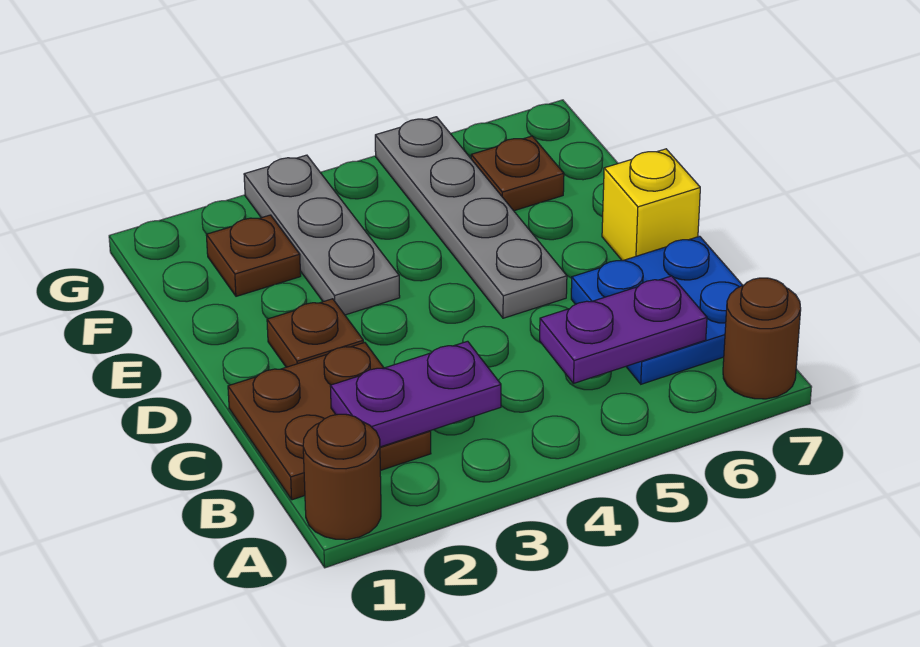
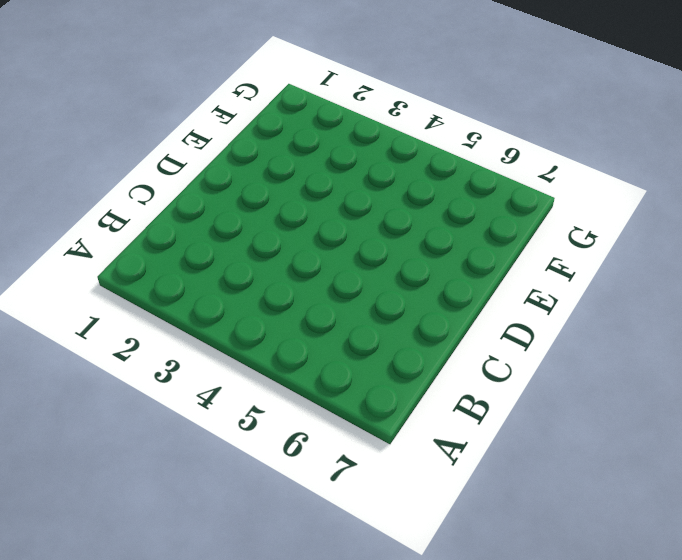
none -> brown round brick A1 level 1
none -> brown round brick A7 level 1
none -> brown plate B1:C2 level 1

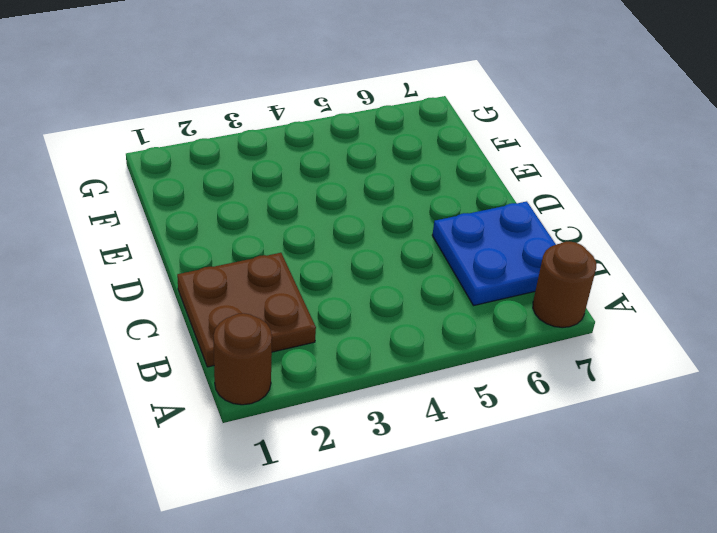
none -> brown plate D2 level 1
none -> grey plate D5:G5 level 1
none -> yellow brick D7 level 1

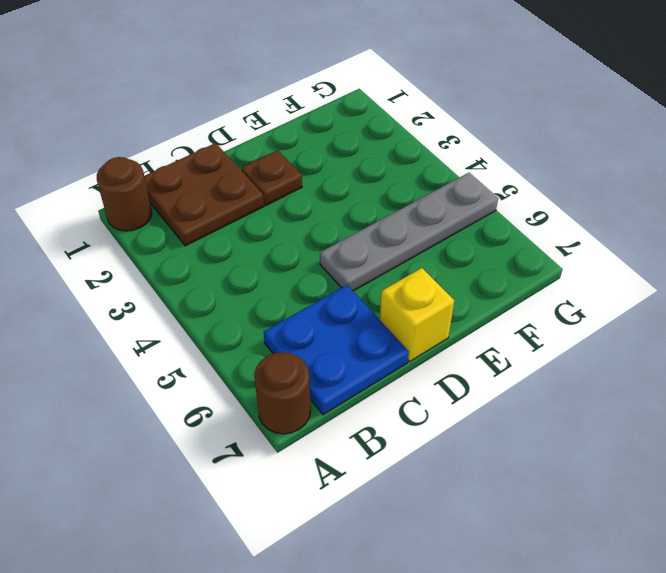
none -> grey plate E3:G3 level 1
none -> brown plate F2 level 1
none -> brown plate F6 level 1

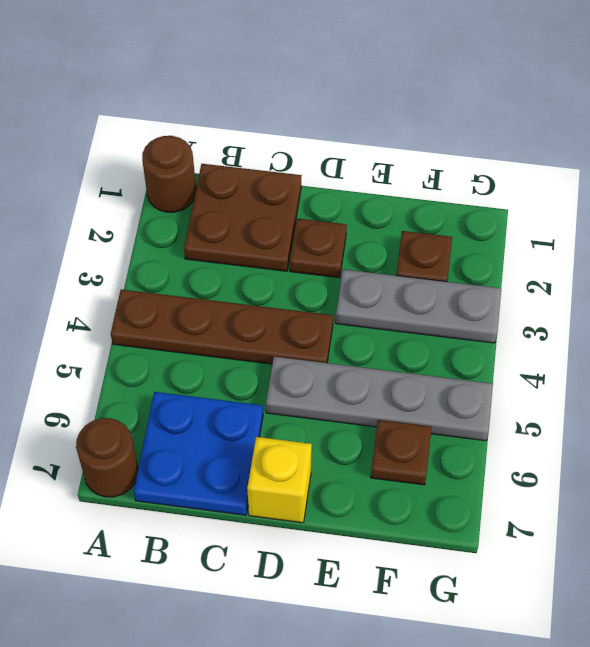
brown plate A4:D4 level 1 -> none
none -> purple plate B2:B3 level 2
none -> purple plate B5:B6 level 2

